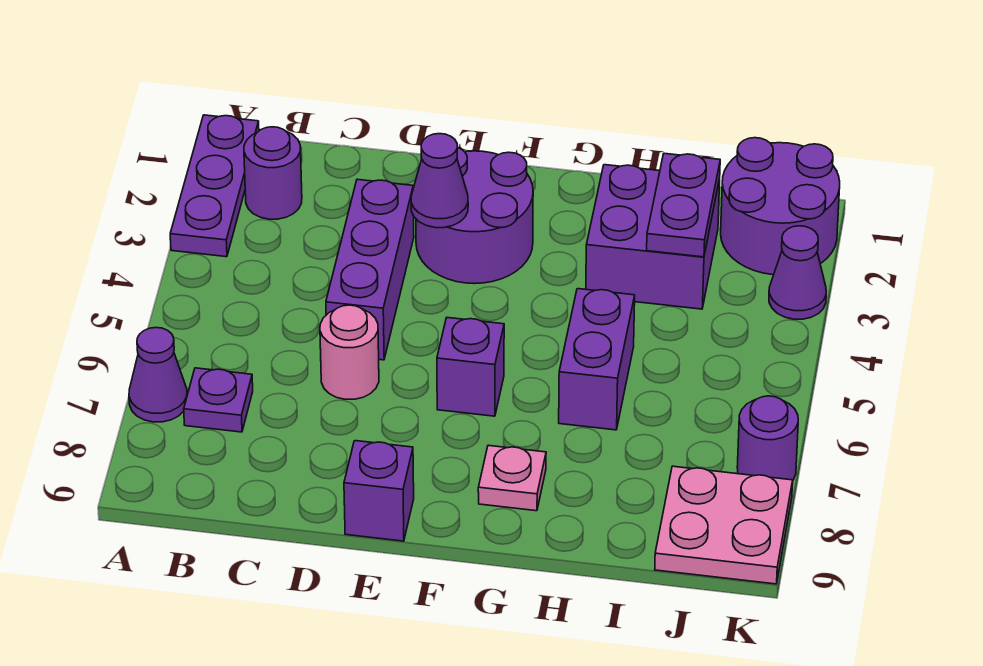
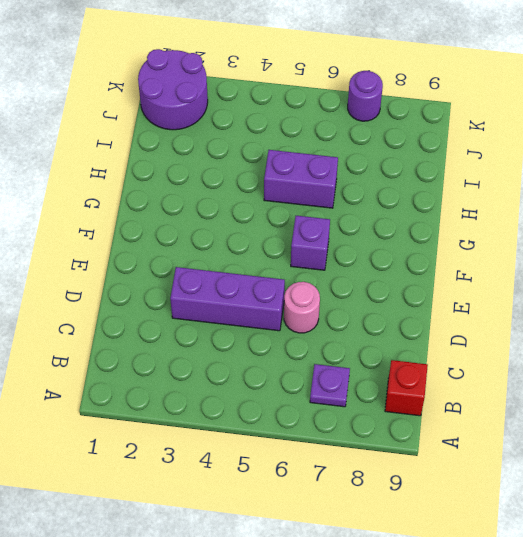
red brick B9 level 1 -> none
none -> purple plate A1:A3 level 1
none -> purple cone A7 level 1
none -> purple round brick B2 level 1

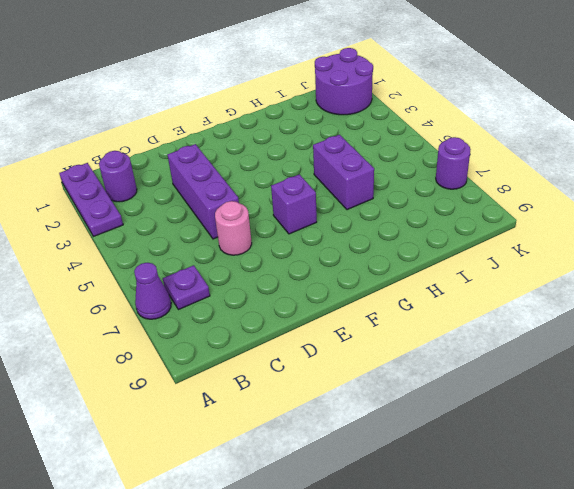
none -> purple round brick E2:F3 level 1
none -> purple brick E9 level 1
none -> pink plate G8 level 1

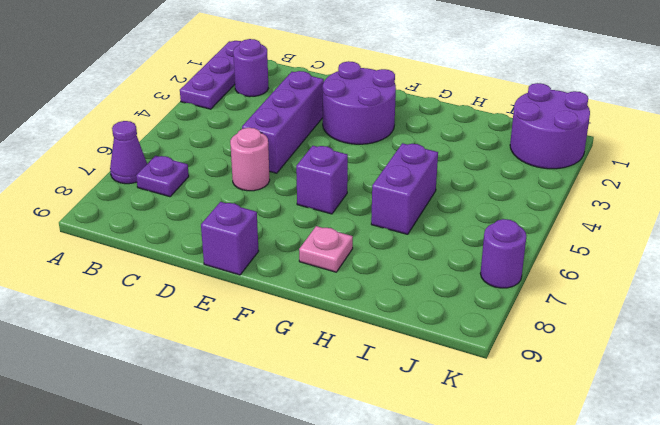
none -> purple brick H2:I3 level 1
none -> pink plate J8:K9 level 1
none -> purple cone K3 level 1

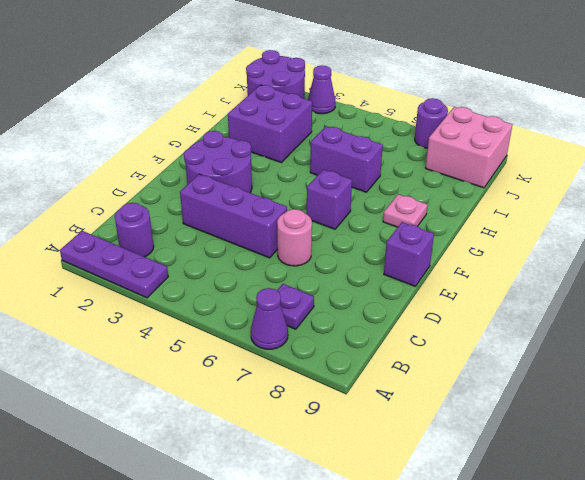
pink brick J8:K9 level 1 -> pink plate J8:K9 level 1
none -> purple cone E3 level 2
none -> purple plate I2:I3 level 2

